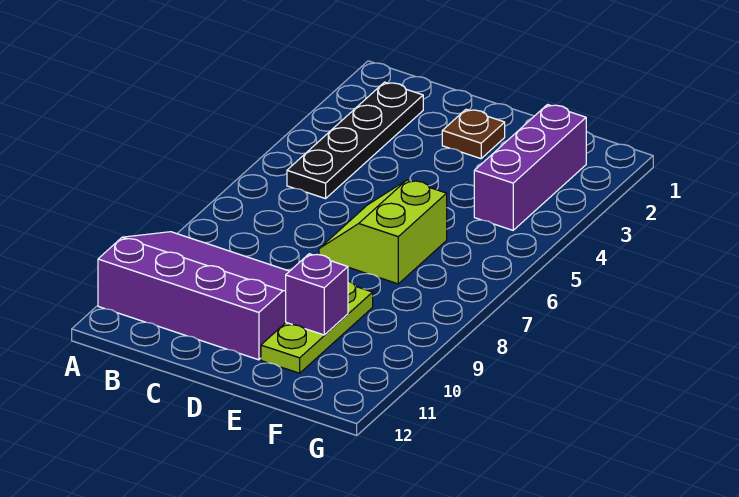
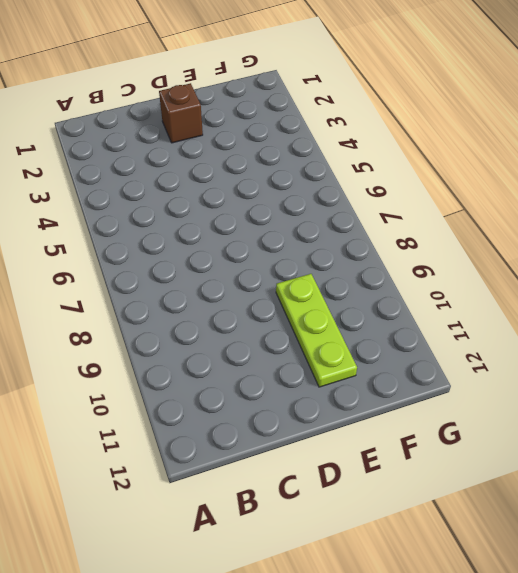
brown brick D2 level 1 -> brown plate D2 level 1
none -> purple slope A9:D11 level 1 top 11
none -> black plate B2:B5 level 1

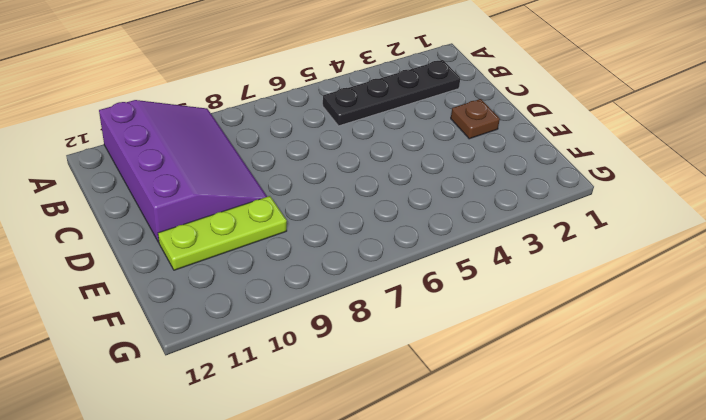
none -> lime slope D6:E7 level 1 top E
none -> purple brick F2:F4 level 1

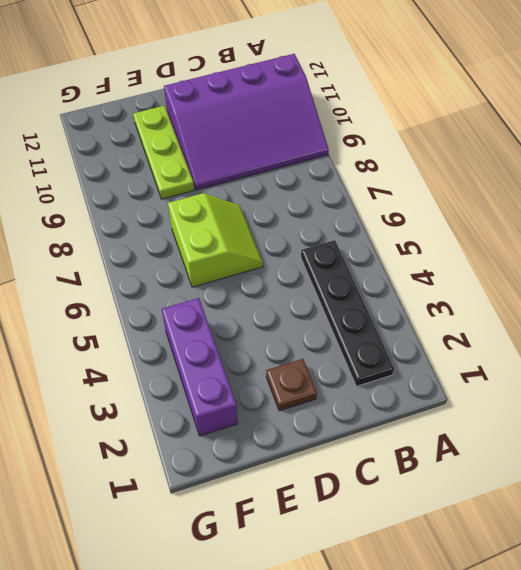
none -> purple brick E10 level 2

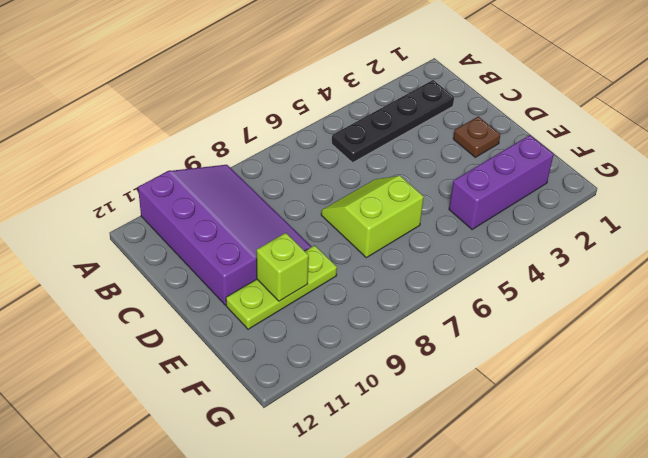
lime brick E10 level 2 -> purple brick E10 level 2

